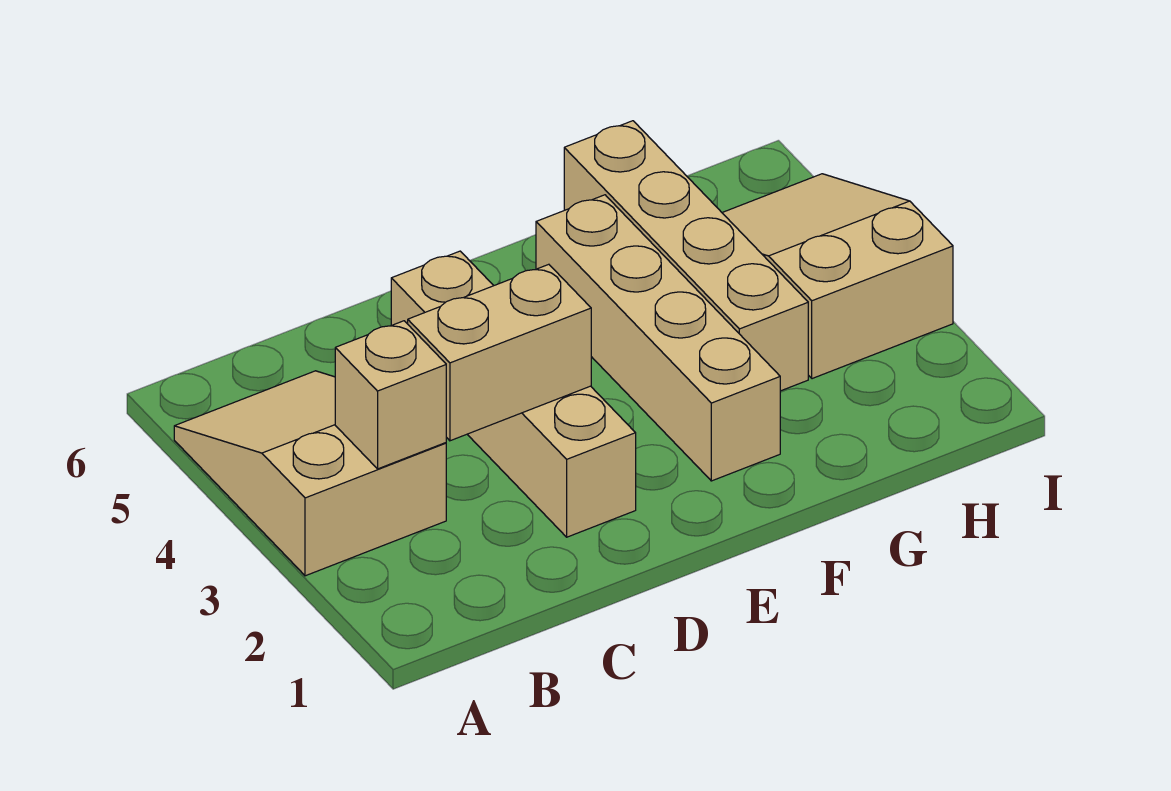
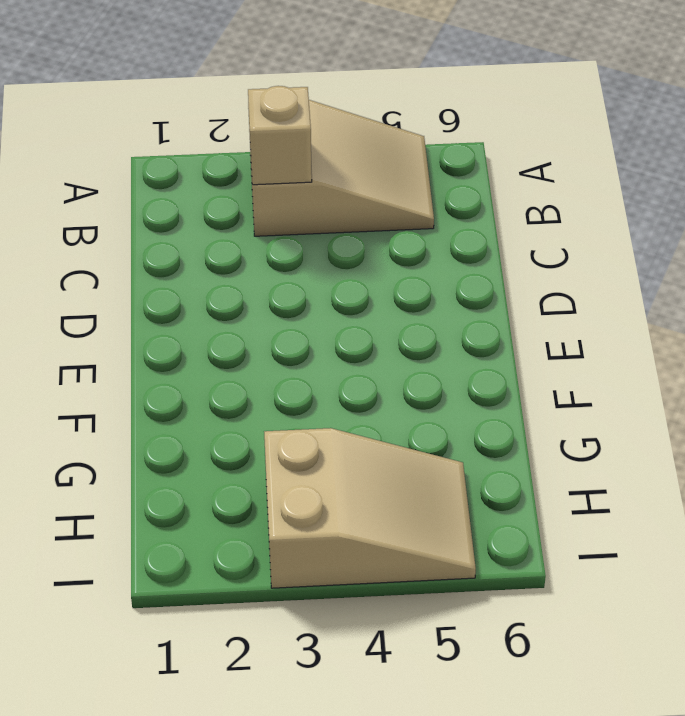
none -> tan brick D2:D5 level 1
none -> tan brick F2:F5 level 1

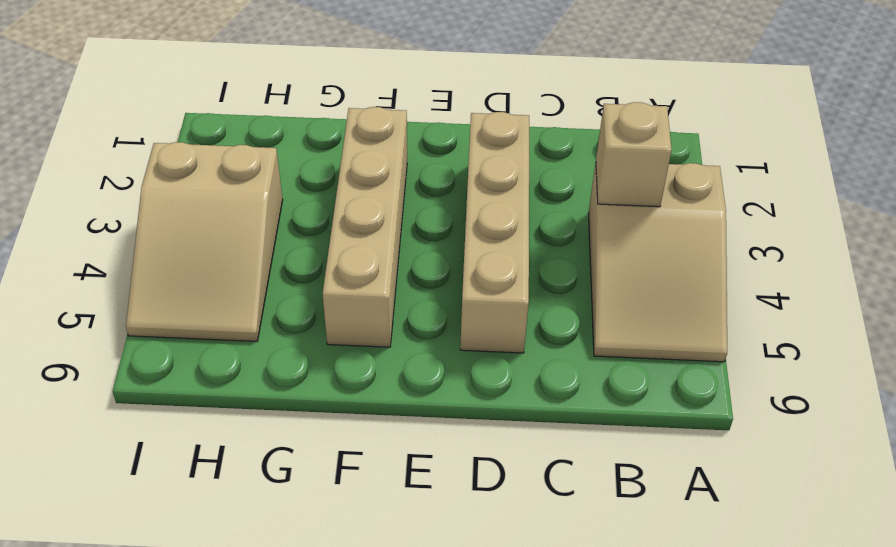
none -> tan brick G3:G6 level 1
none -> tan brick C3:D3 level 2

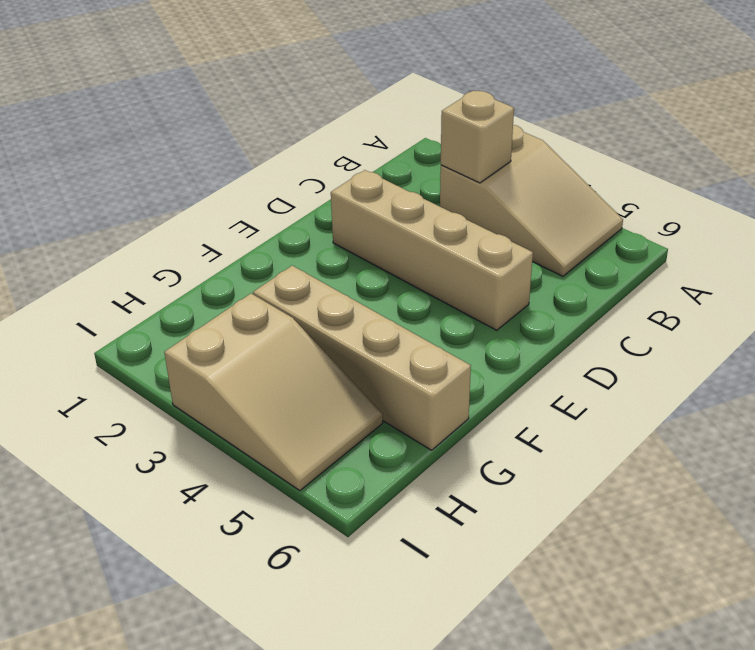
none -> tan brick F2:F5 level 1
none -> tan brick C3:D3 level 2

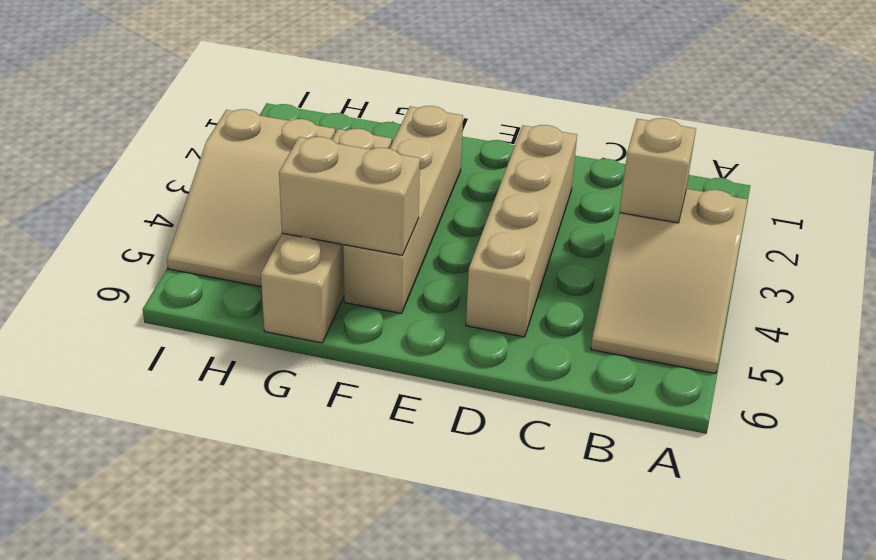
tan brick F5:G5 level 2 -> tan brick C3:D3 level 2

